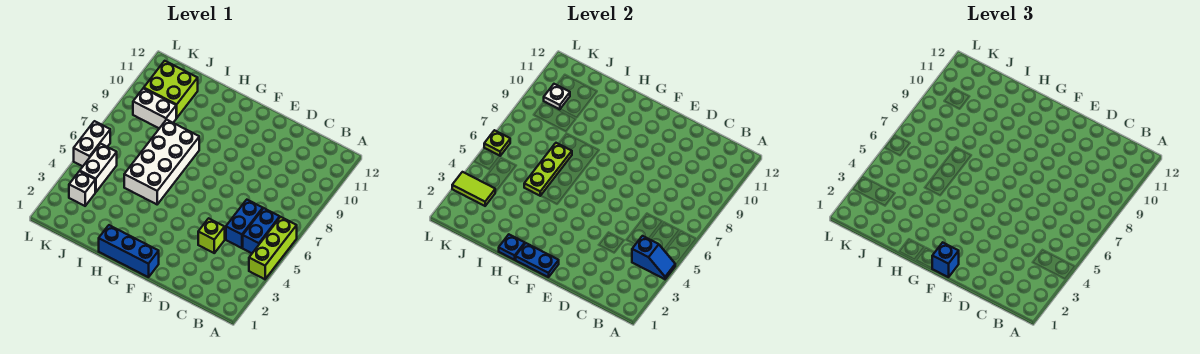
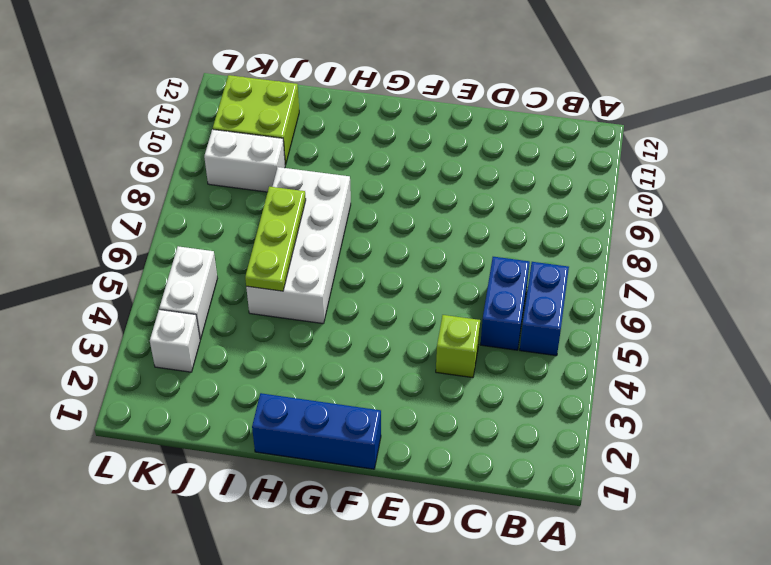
none -> lime brick A4:A6 level 1
none -> white brick L5:L6 level 1
none -> blue slope A4:B4 level 2 top B

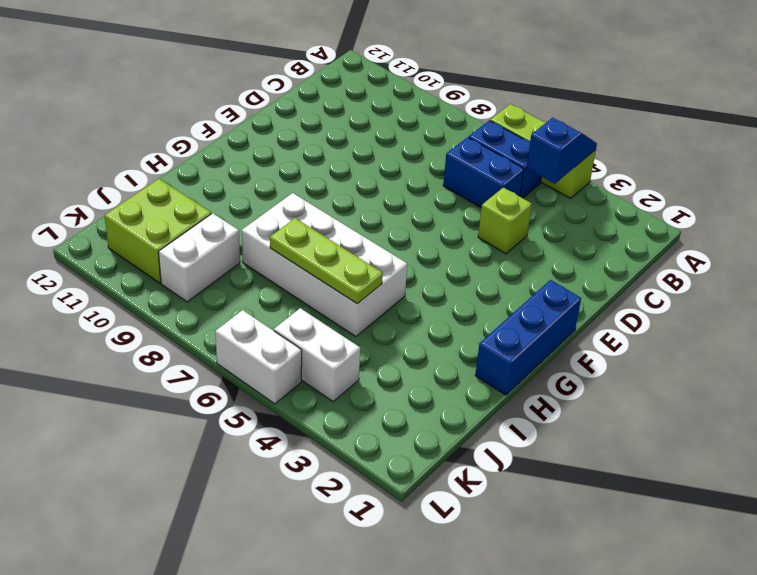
none -> white brick K3 level 1
none -> blue plate F1:G1 level 2
none -> blue plate H1 level 2

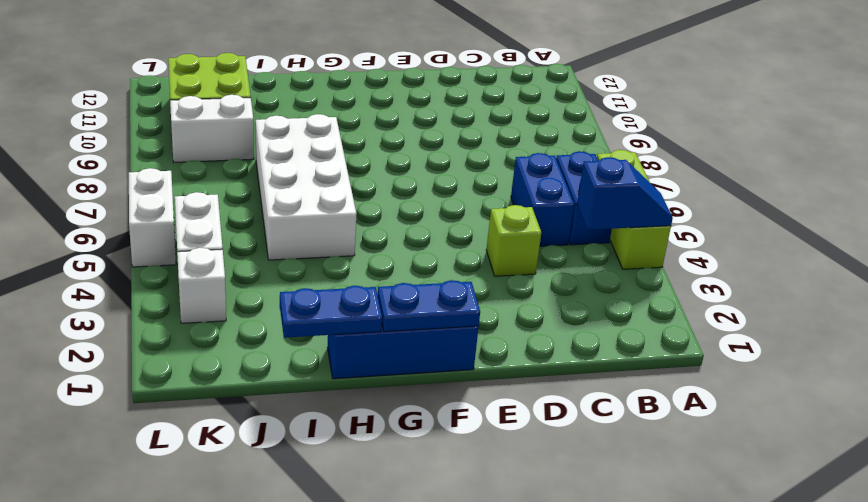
blue plate H1:I1 level 2 -> blue plate H1 level 2
none -> lime plate I5:I7 level 2
none -> lime tile K3:L3 level 2
none -> white plate K10 level 2

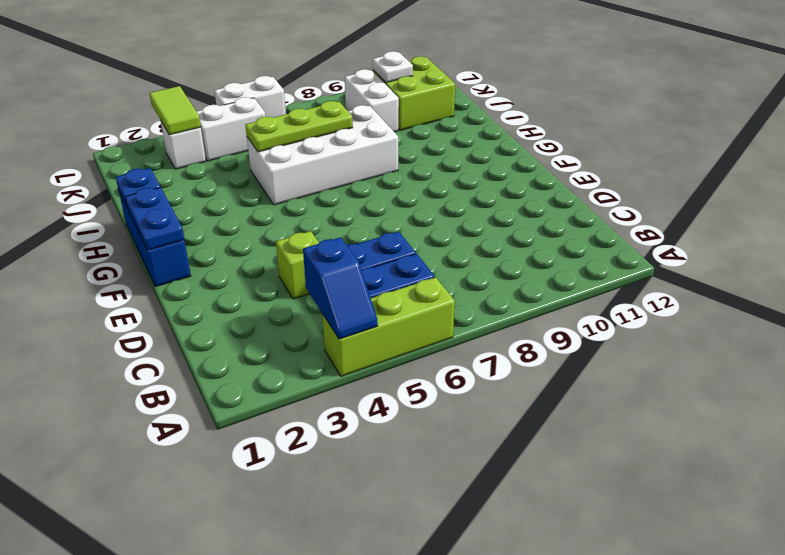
none -> lime plate L6 level 2
none -> blue brick F1 level 3

